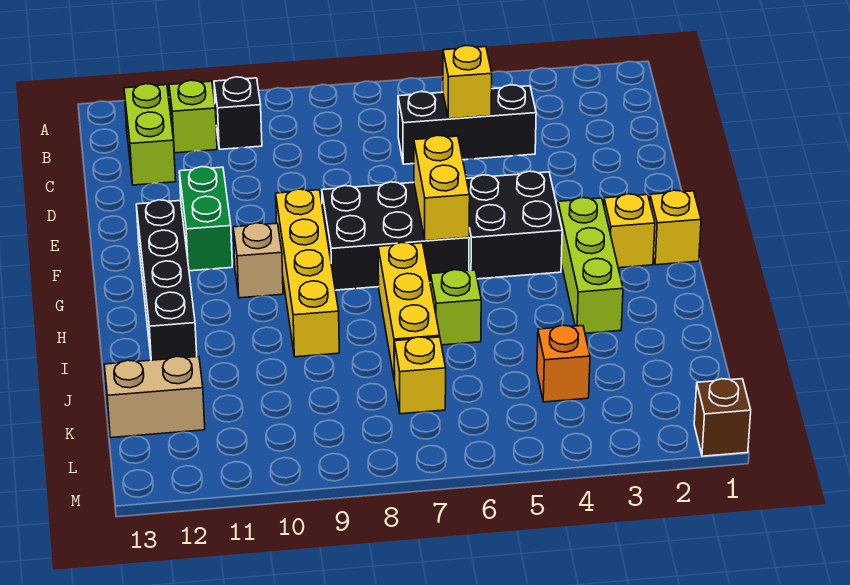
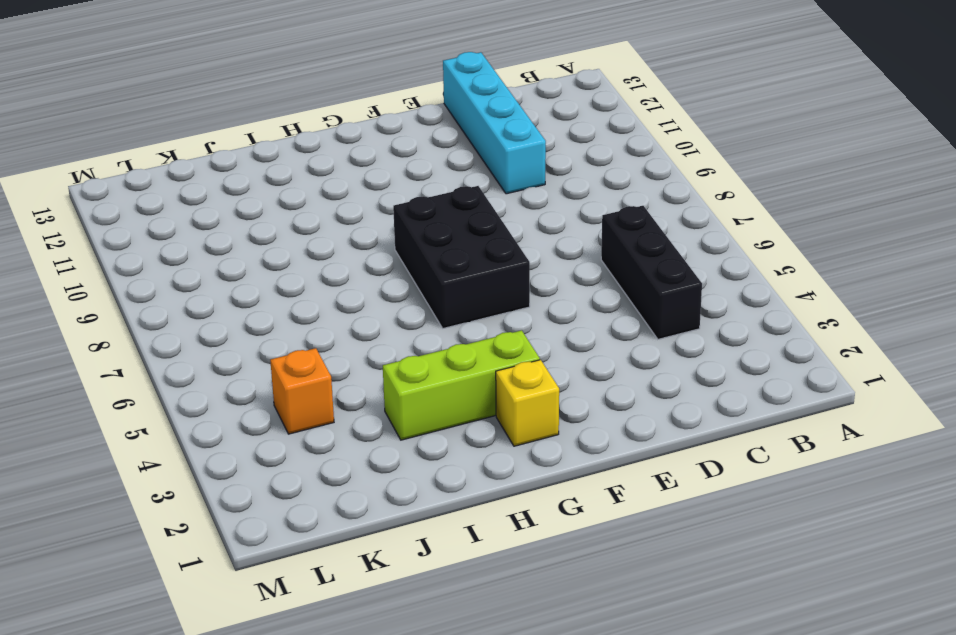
cyan brick D10:D13 level 1 -> none
none -> black brick B10 level 1
none -> lime brick B11 level 1
none -> lime brick B12:C12 level 1

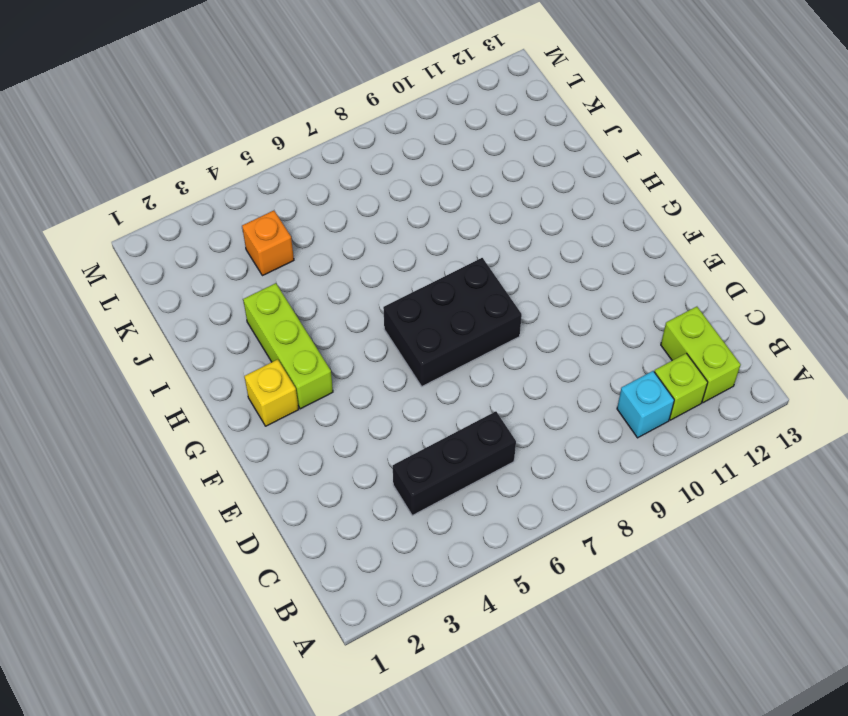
cyan brick B10 level 1 -> black brick B10 level 1
none -> green brick E11:F11 level 1
none -> black brick F4:G5 level 1
none -> yellow brick F9:I9 level 1

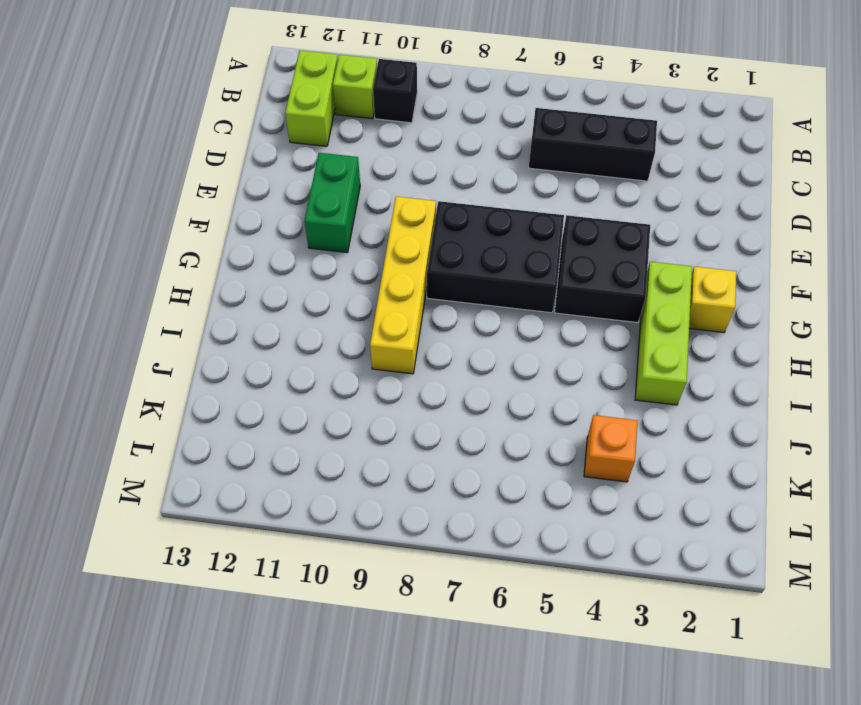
none -> black brick F12:I12 level 1
none -> yellow brick G1 level 1
none -> tan brick G10 level 1

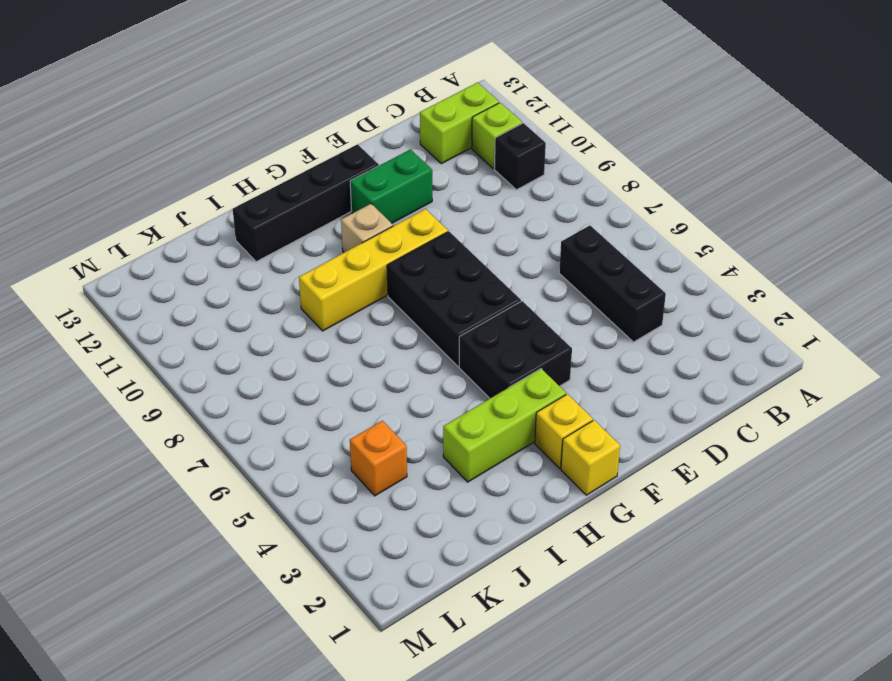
none -> yellow brick H7:J7 level 1
none -> lime brick I6 level 1
none -> yellow brick K7 level 1

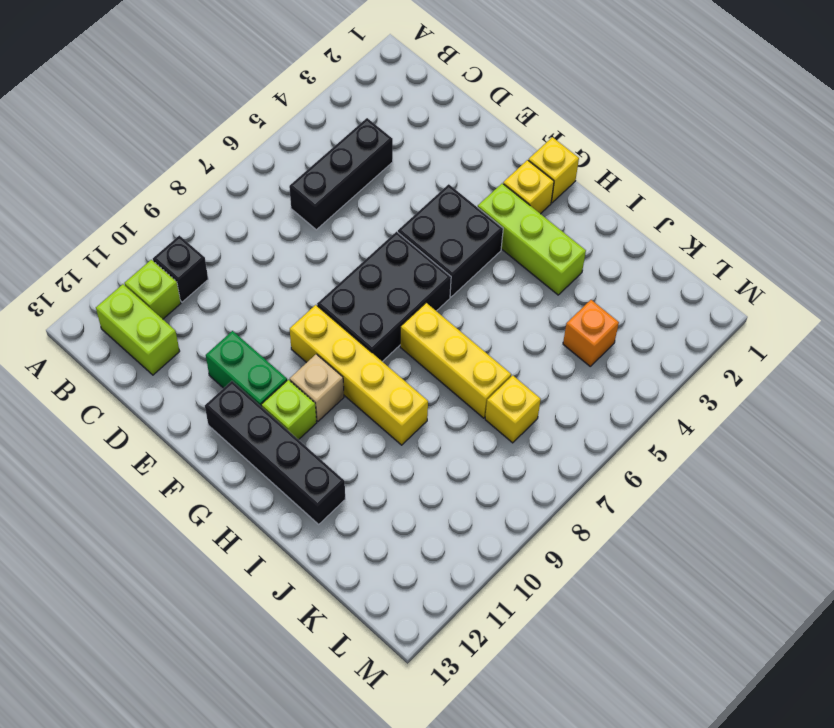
lime brick G11 level 1 -> lime brick I6 level 1
none -> tan brick K12:K13 level 1
none -> brown brick M1 level 1
none -> yellow brick C5 level 2

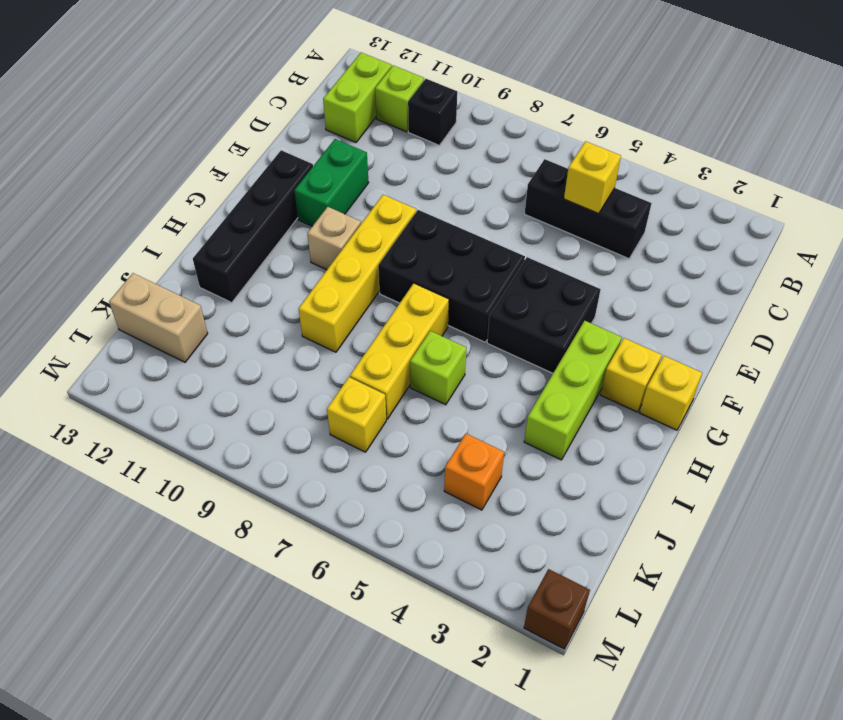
none -> yellow brick F6:G6 level 2

